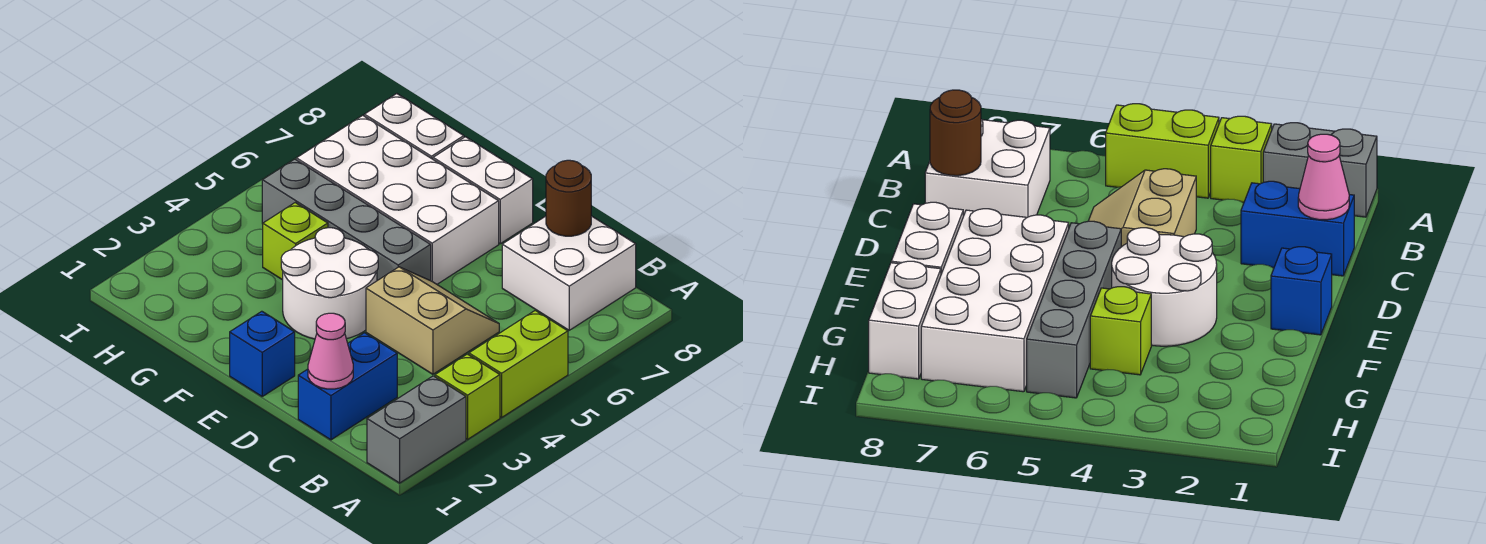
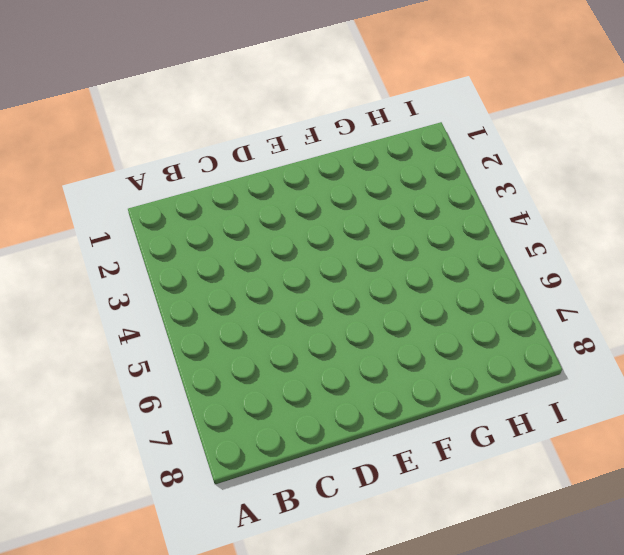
none -> grey brick A1:A2 level 1
none -> lime brick A3 level 1
none -> lime brick A4:A5 level 1

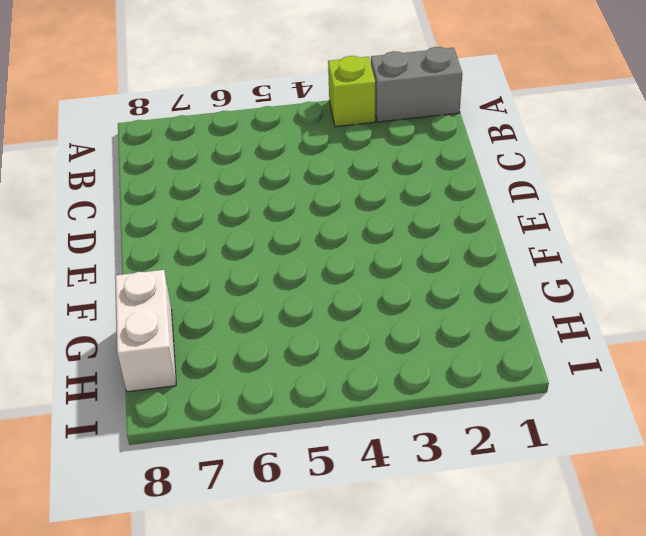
none -> lime brick A4:A5 level 1
none -> white brick B7:C8 level 1
none -> blue brick C1:C2 level 1

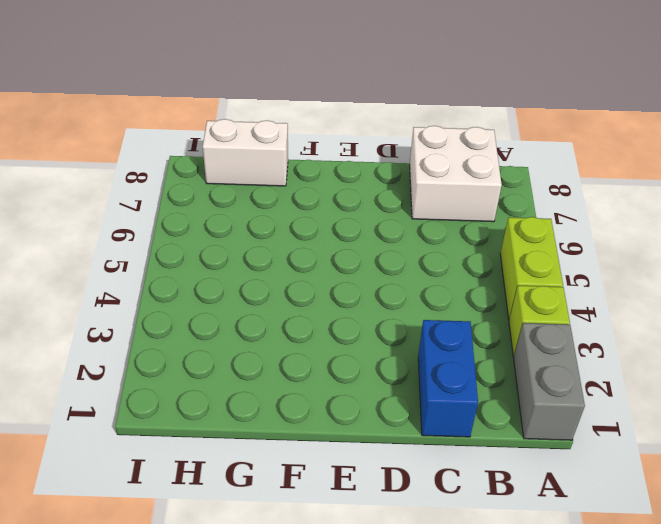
none -> tan slope C4:D5 level 1 top 4
none -> blue brick E1 level 1
none -> white round brick E3:F4 level 1

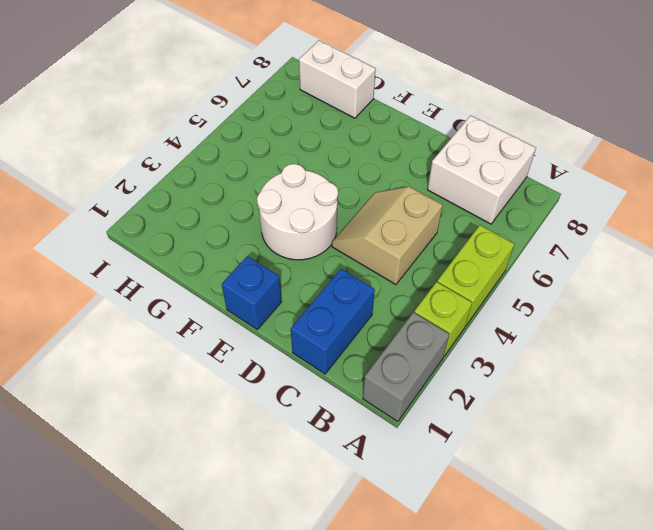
tan slope C4:D5 level 1 top C -> tan slope C4:D5 level 1 top 4
none -> grey brick E5:H5 level 1
none -> white brick E6:H7 level 1
none -> white brick E8:F8 level 1

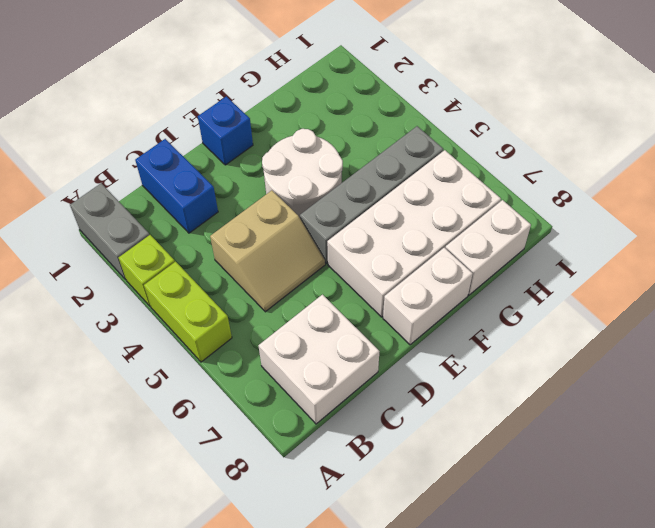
none -> lime brick G4 level 1
none -> pink cone C1 level 2
none -> brown round brick C8 level 2

